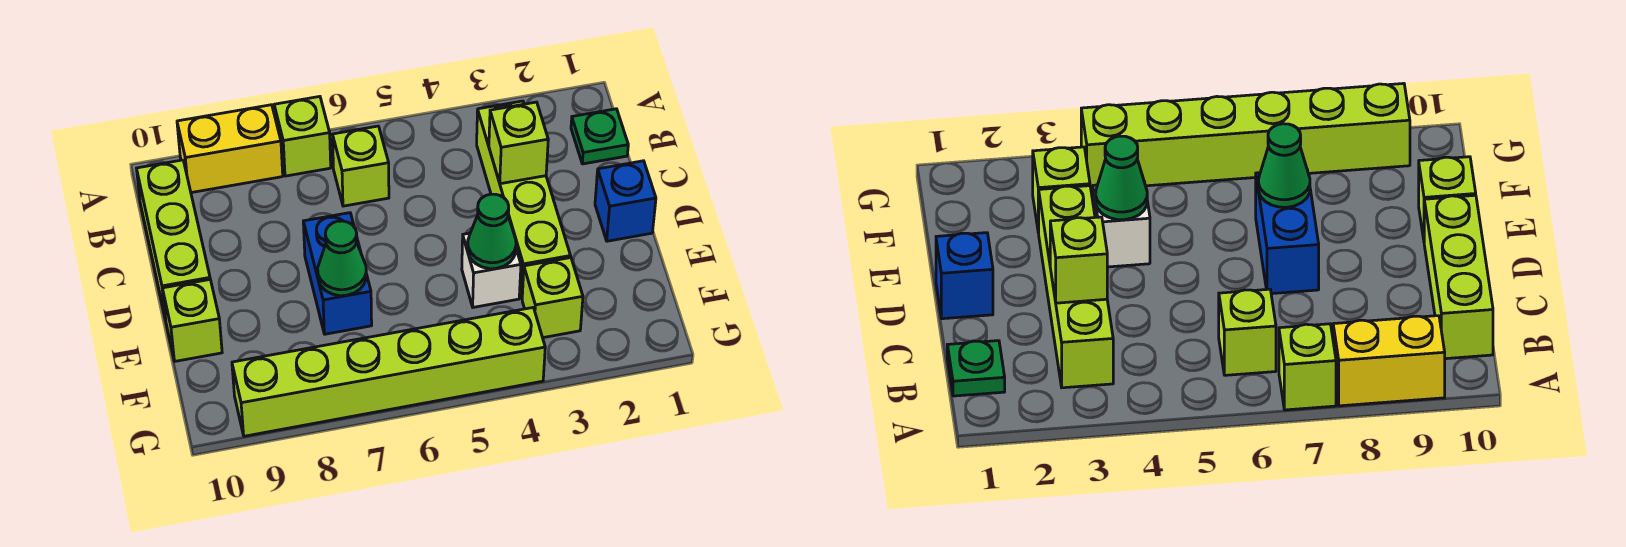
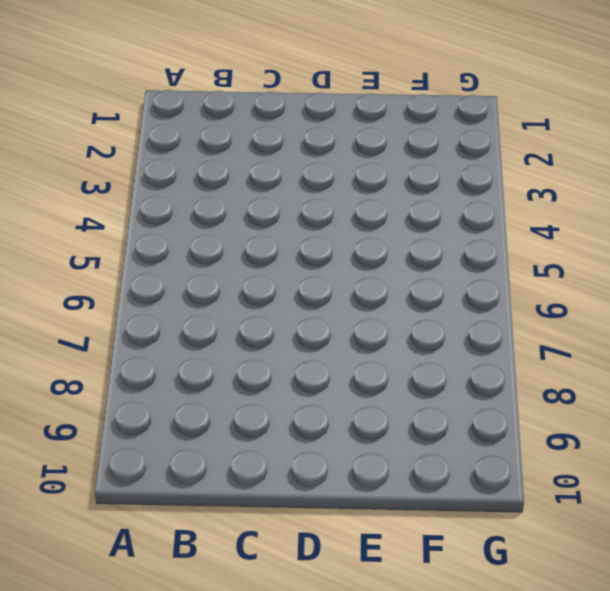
none -> lime brick A7 level 1
none -> yellow brick A8:A9 level 1
none -> green plate B1 level 1

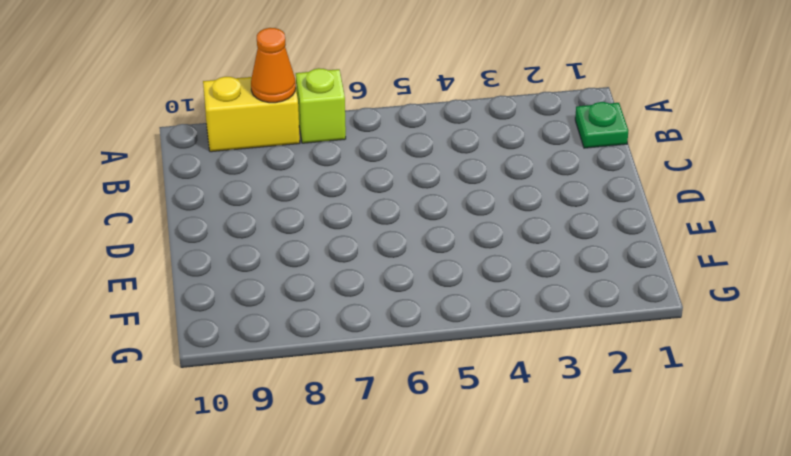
orange cone A8 level 2 -> none
none -> lime brick B3:E3 level 1
none -> lime brick B6 level 1
none -> lime brick B10:D10 level 1

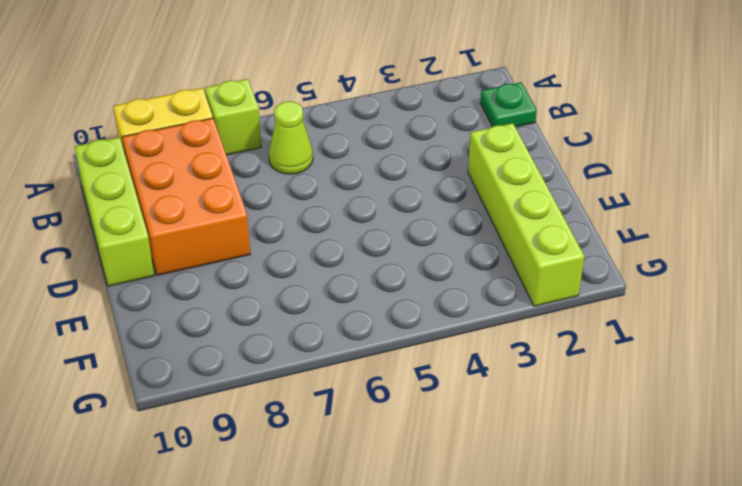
lime cone B6 level 1 -> lime brick B6 level 1
orange brick B8:D9 level 1 -> none
lime brick D2:G2 level 1 -> lime brick B3:E3 level 1
none -> blue brick D1 level 1
none -> blue brick D7:E7 level 1
none -> white brick E4 level 1

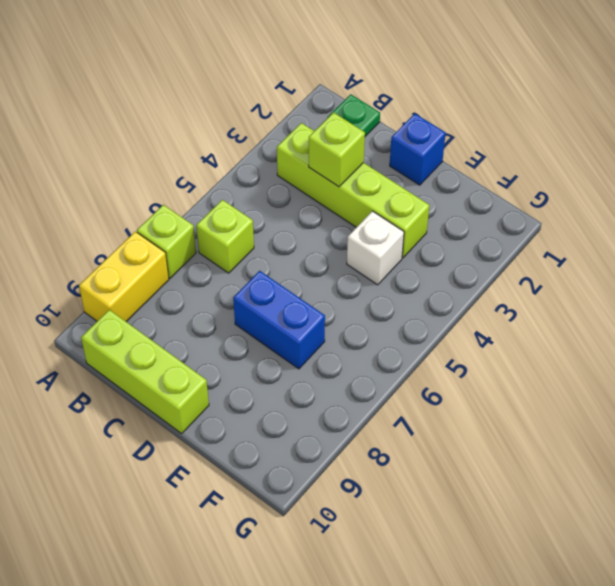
none -> lime brick E10 level 1
none -> lime brick F3 level 1
none -> lime brick G4:G9 level 1

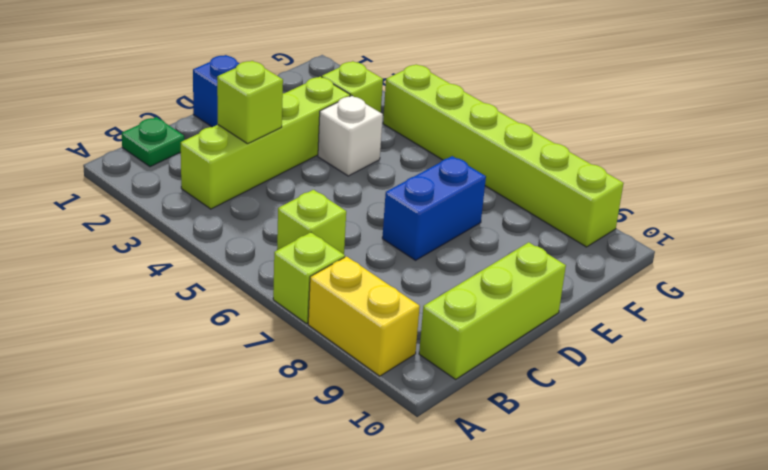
none -> lime brick E10 level 1
none -> green cone E4 level 2
none -> green cone E7 level 2

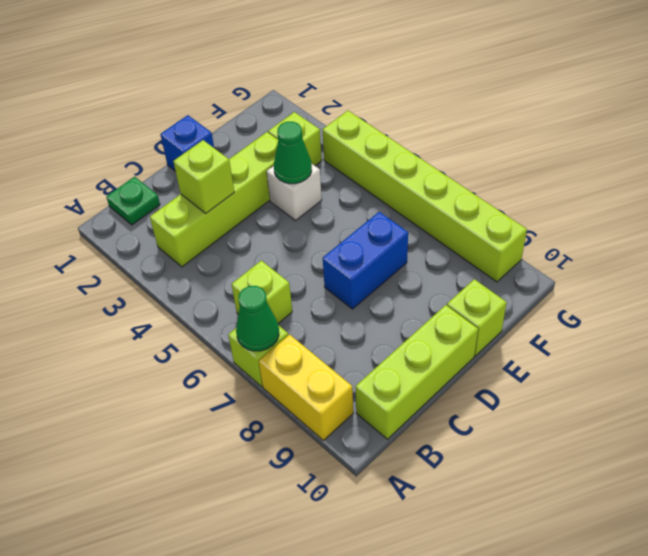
green cone A7 level 2 -> green cone E7 level 2

